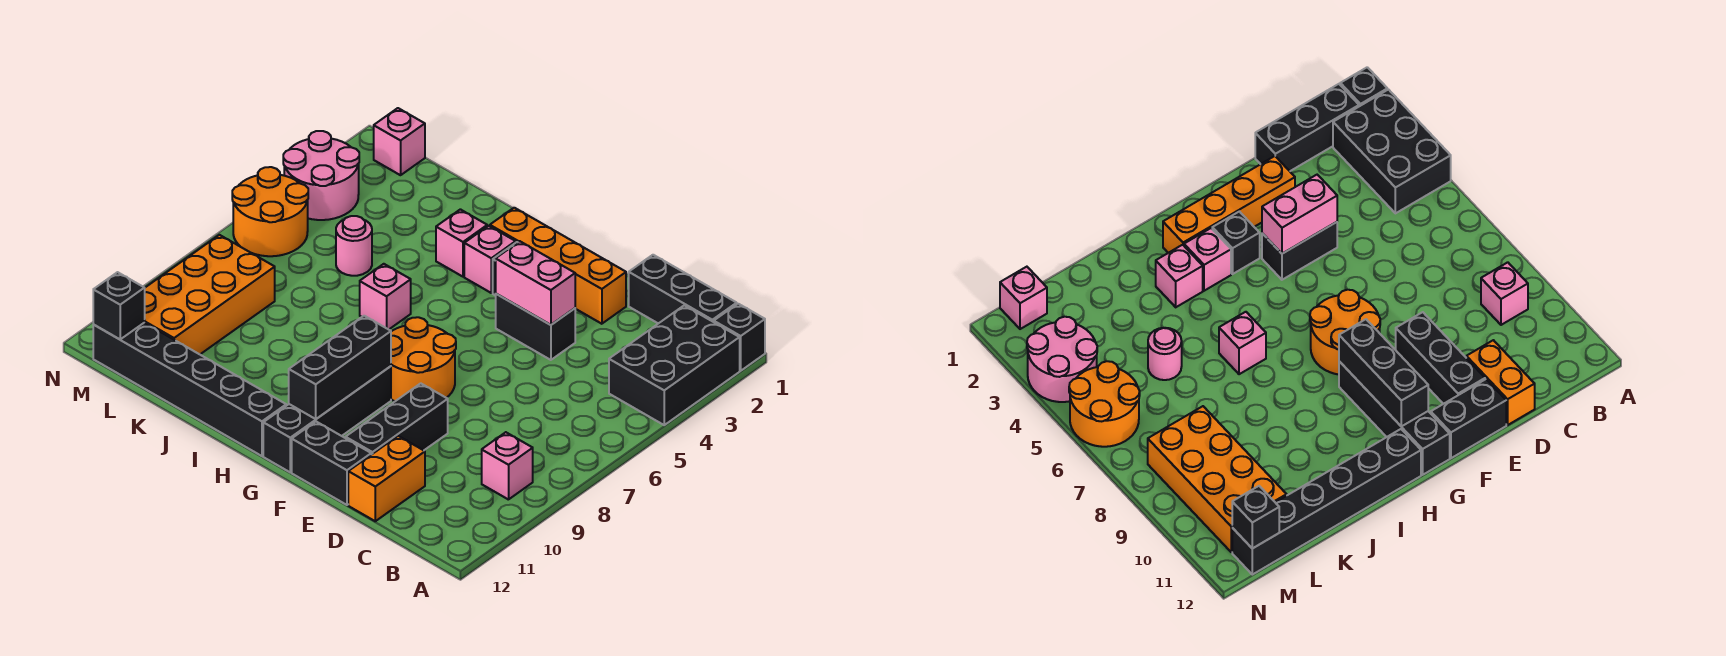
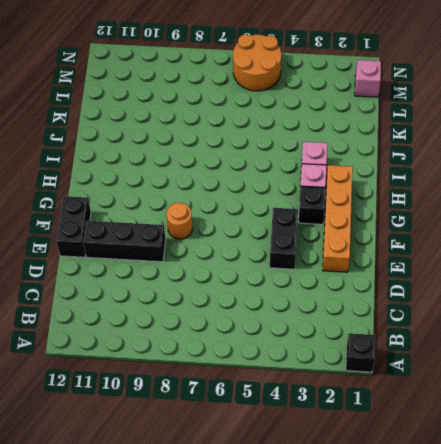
orange round brick F8 level 1 -> orange round brick F7:G8 level 1
none -> black brick A2:B4 level 1
none -> black brick B1:D1 level 1
none -> pink brick B9 level 1

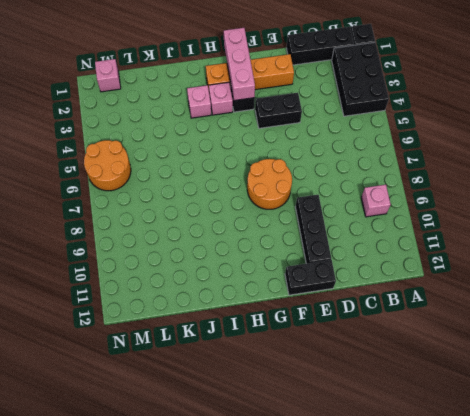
pink brick G1:G3 level 2 -> none
none -> orange brick D11:D12 level 1
none -> black brick G9:G12 level 1
none -> black brick H12:M12 level 1

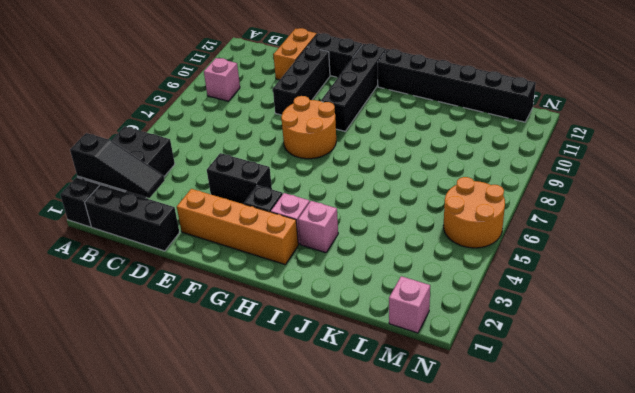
black slope A2:C2 level 2 top A -> none
none -> pink brick I6 level 1
none -> pink round brick K5 level 1
none -> orange brick L8:M11 level 1

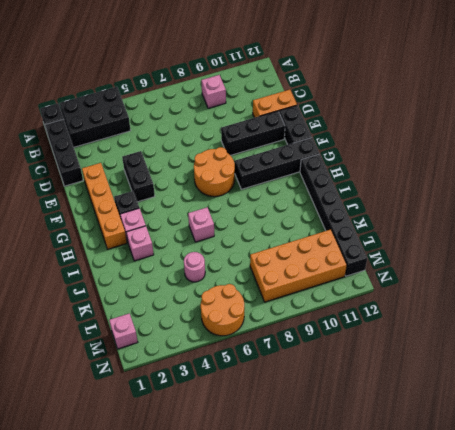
none -> pink round brick M3:N4 level 1
none -> pink brick E4:F4 level 2
none -> black brick G9:G11 level 2

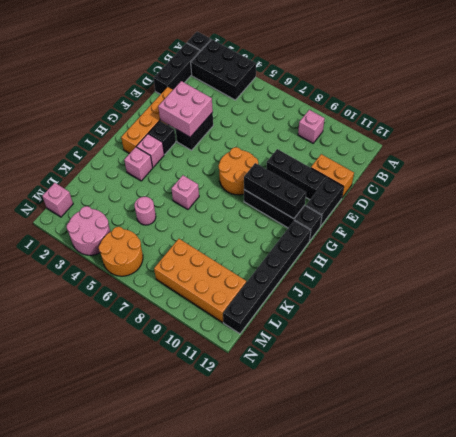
pink brick E3:F4 level 2 -> pink brick E4:F4 level 2
none -> black brick M12 level 2

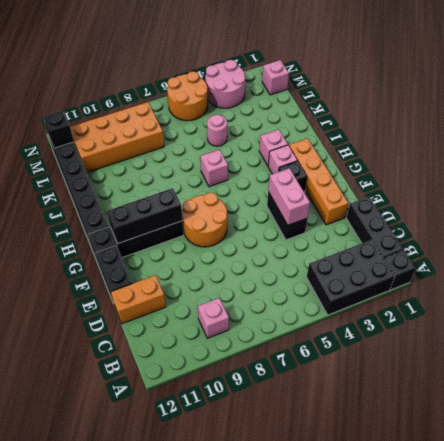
none -> black brick E9:E11 level 1

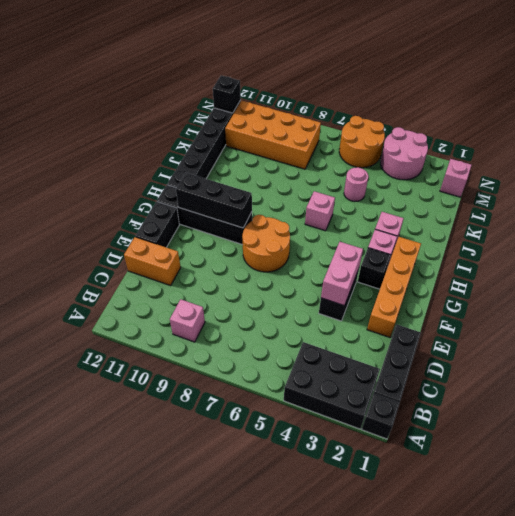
none -> black brick E9:E11 level 1

